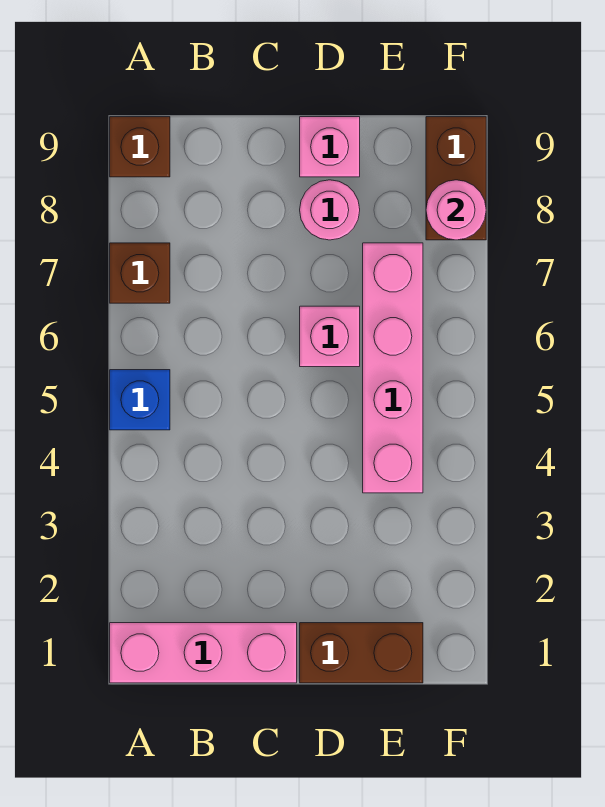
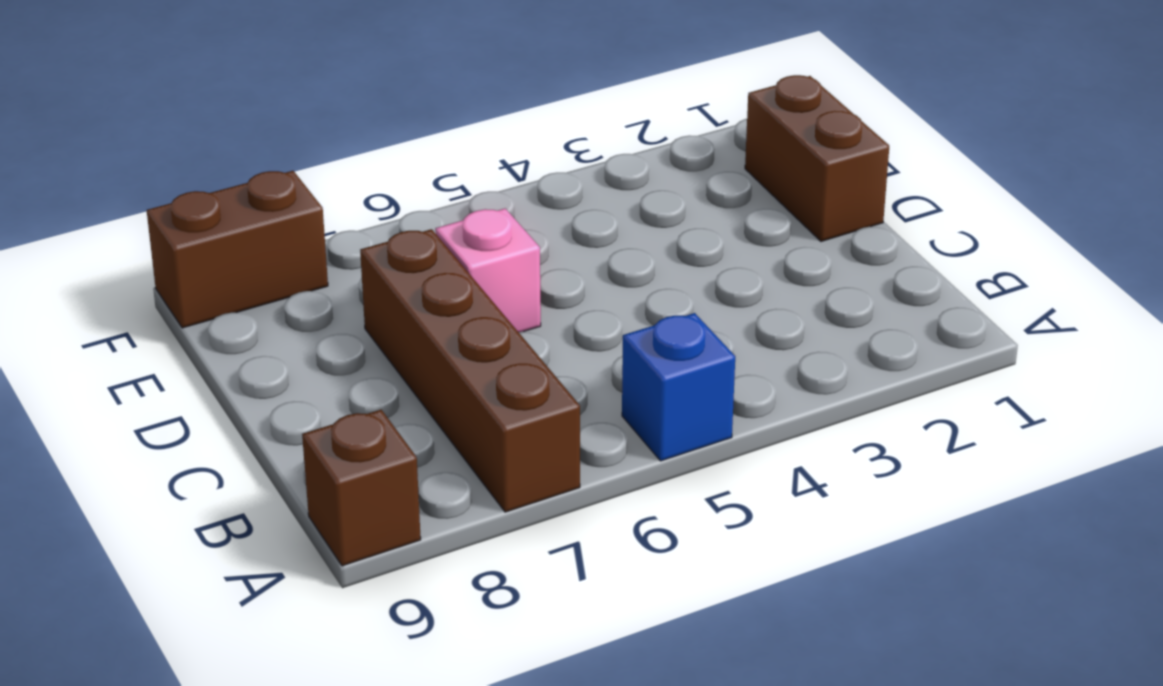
brown brick A7:D7 level 1 -> brown brick A7 level 1
none -> pink brick A1:C1 level 1
none -> pink round brick D8 level 1

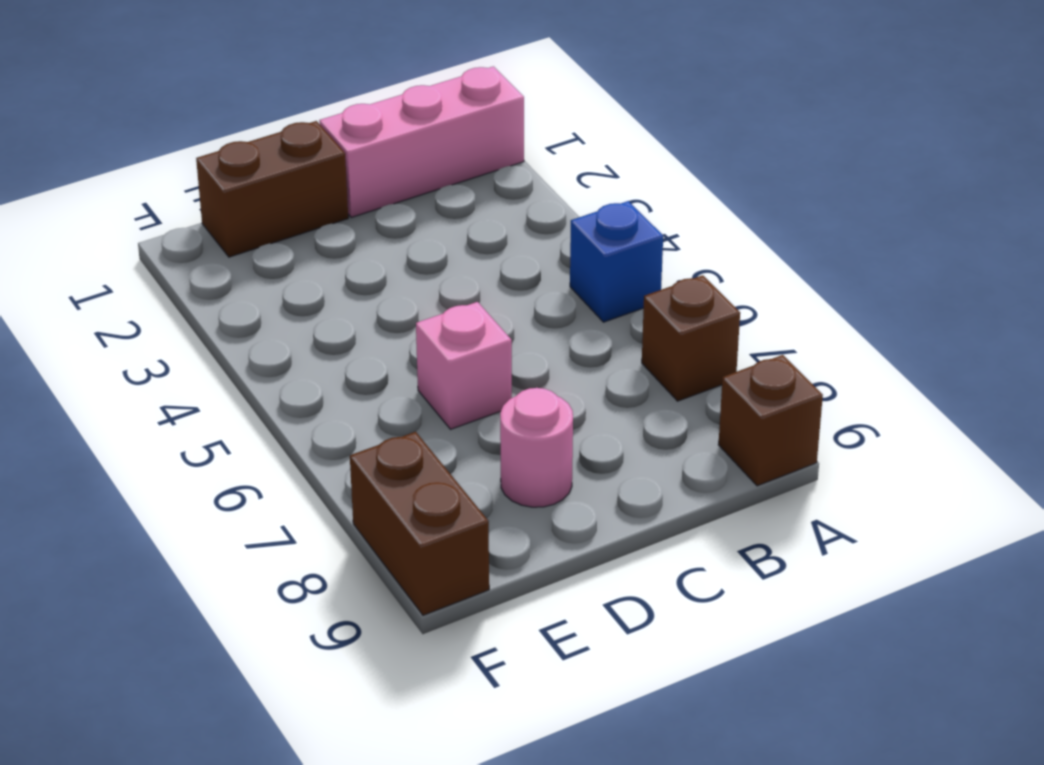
none -> pink brick D9 level 1
none -> pink brick E4:E7 level 1

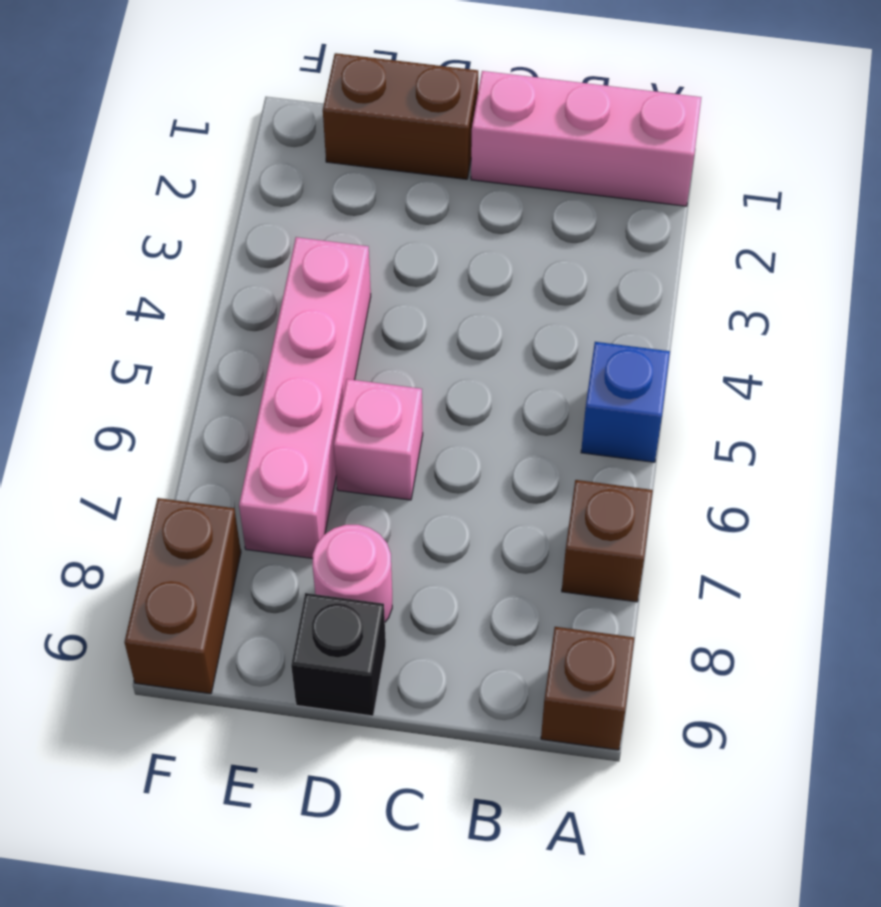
black brick D9 level 1 -> pink brick D9 level 1
none -> pink round brick F8 level 2

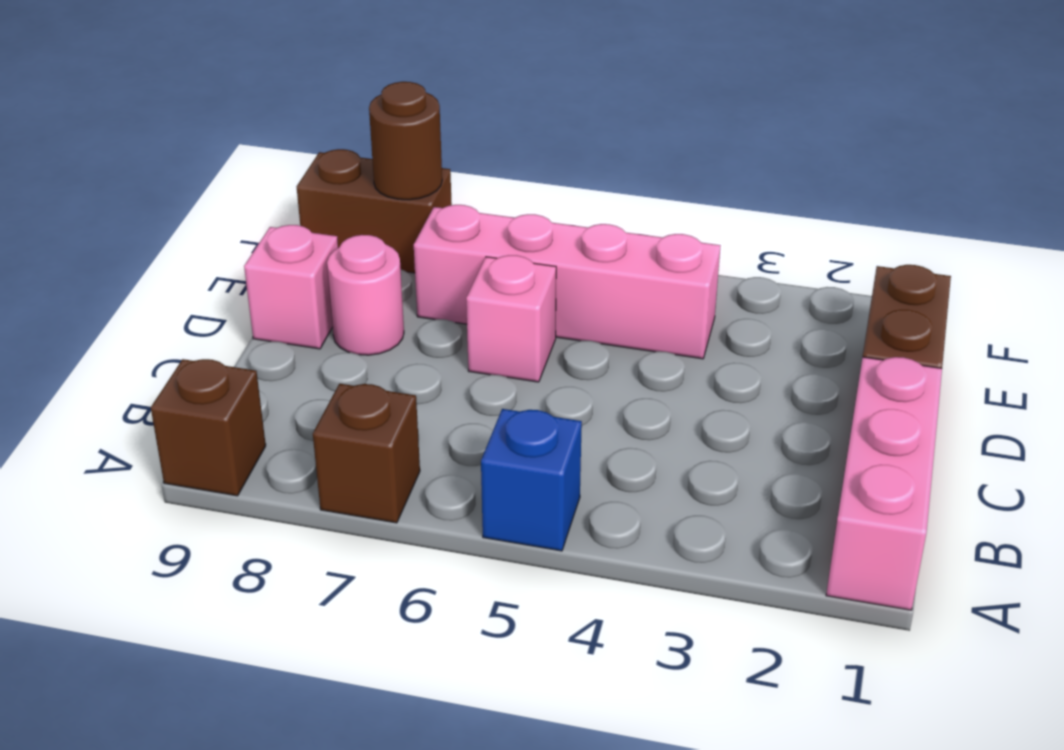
brown round brick F8 level 2 -> pink round brick F8 level 2

